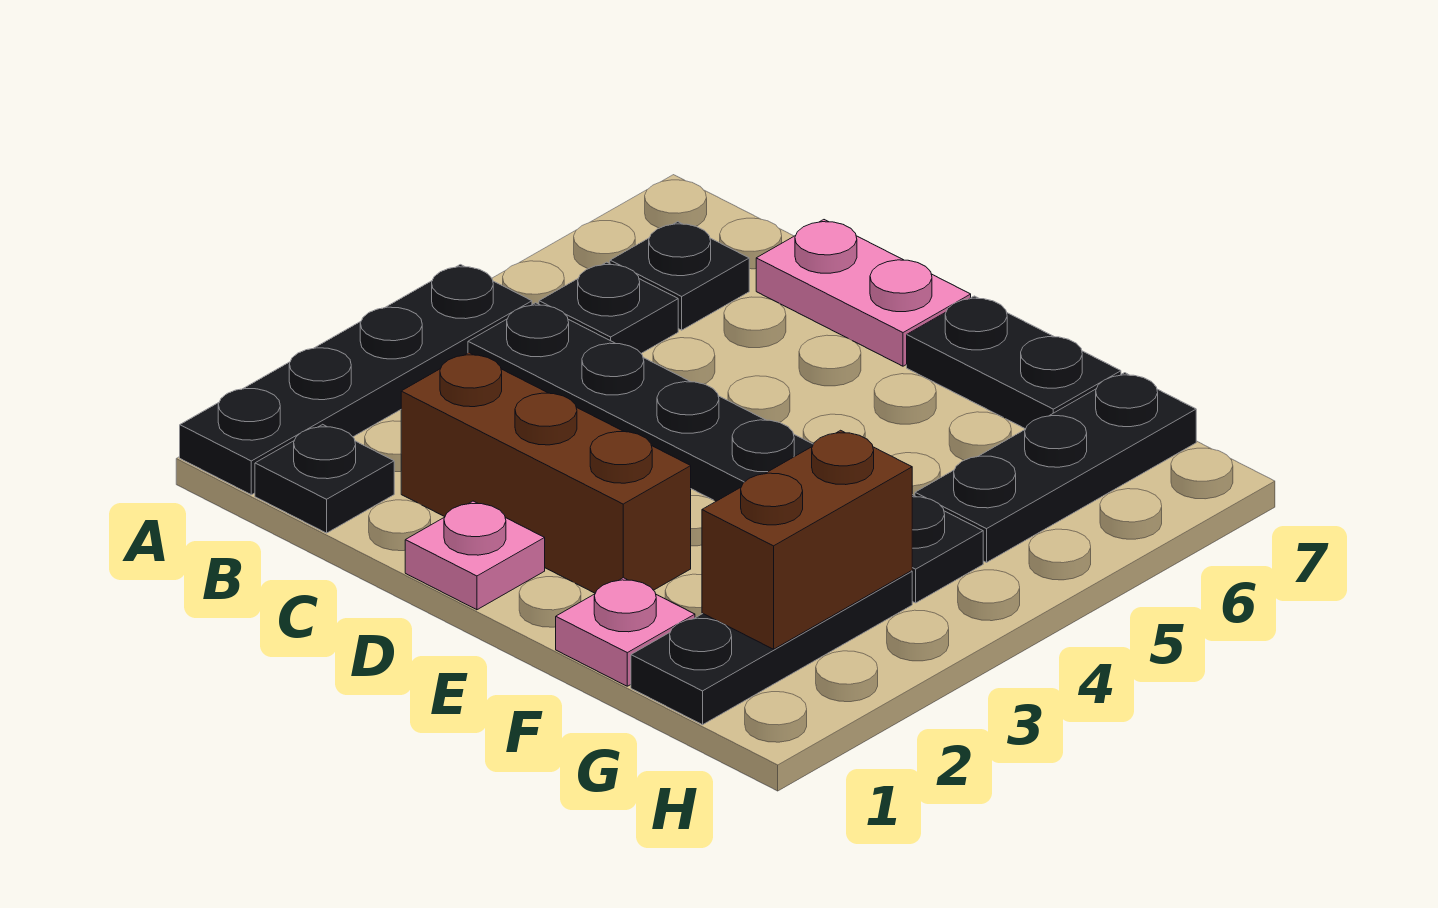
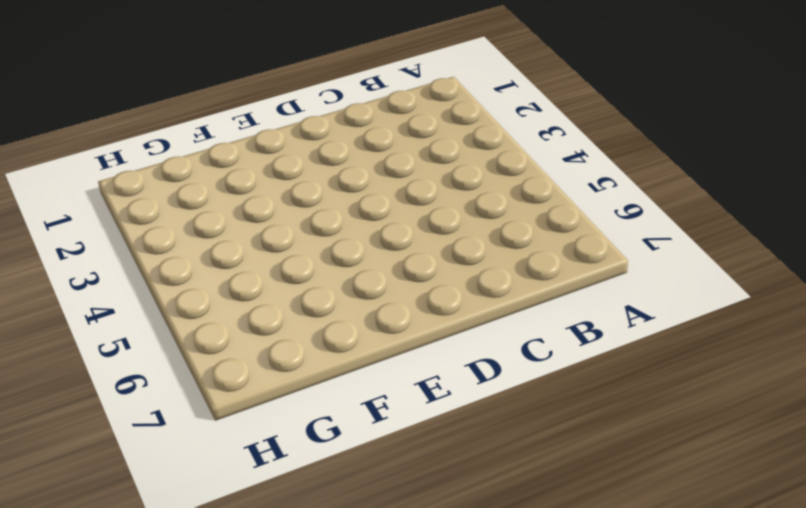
none -> black plate A1:A4 level 1
none -> black plate B1 level 1
none -> black plate B4:G4 level 1

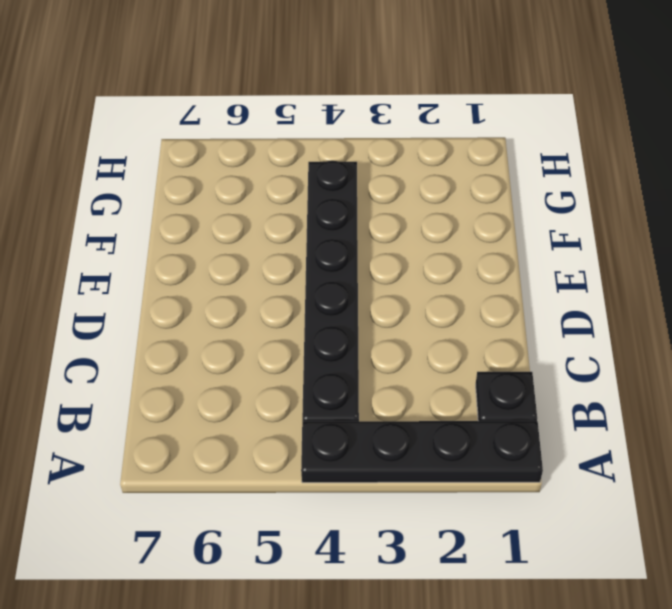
none -> black plate B5 level 1
none -> black plate B6 level 1
none -> brown brick C2:E2 level 1

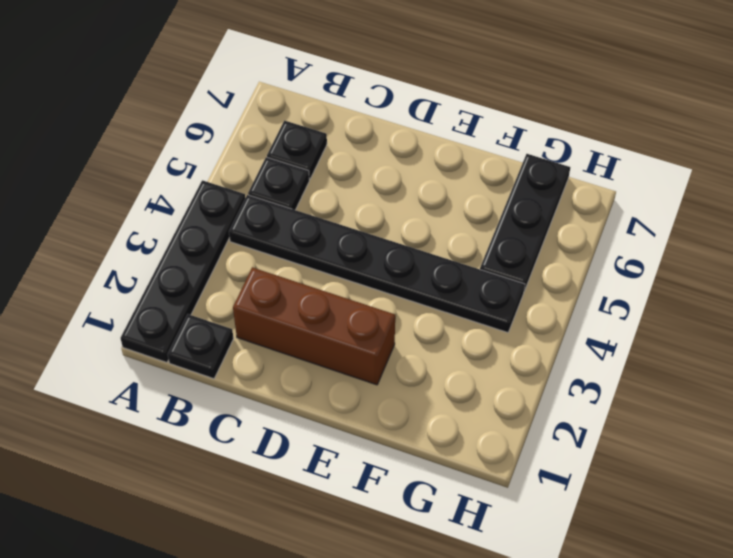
none -> pink plate C7:D7 level 1
none -> pink plate D1 level 1
none -> black plate E7:F7 level 1

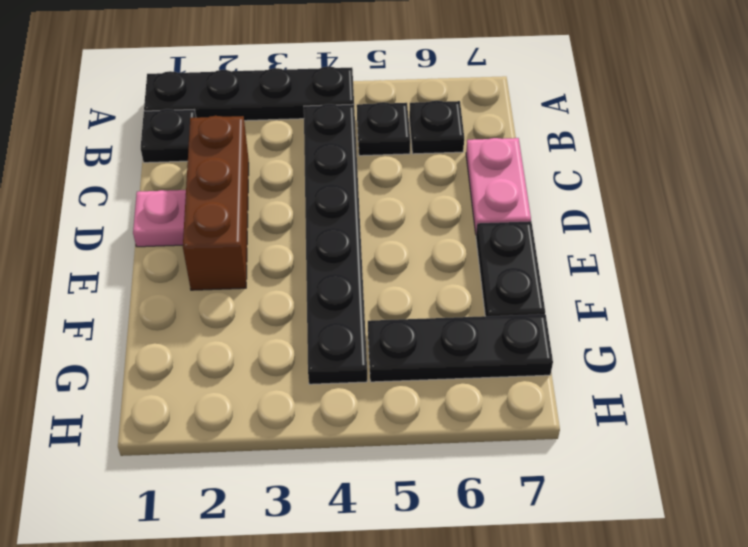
none -> pink plate F1 level 1
none -> black plate G1:G3 level 1
none -> brown brick G2:G3 level 2

